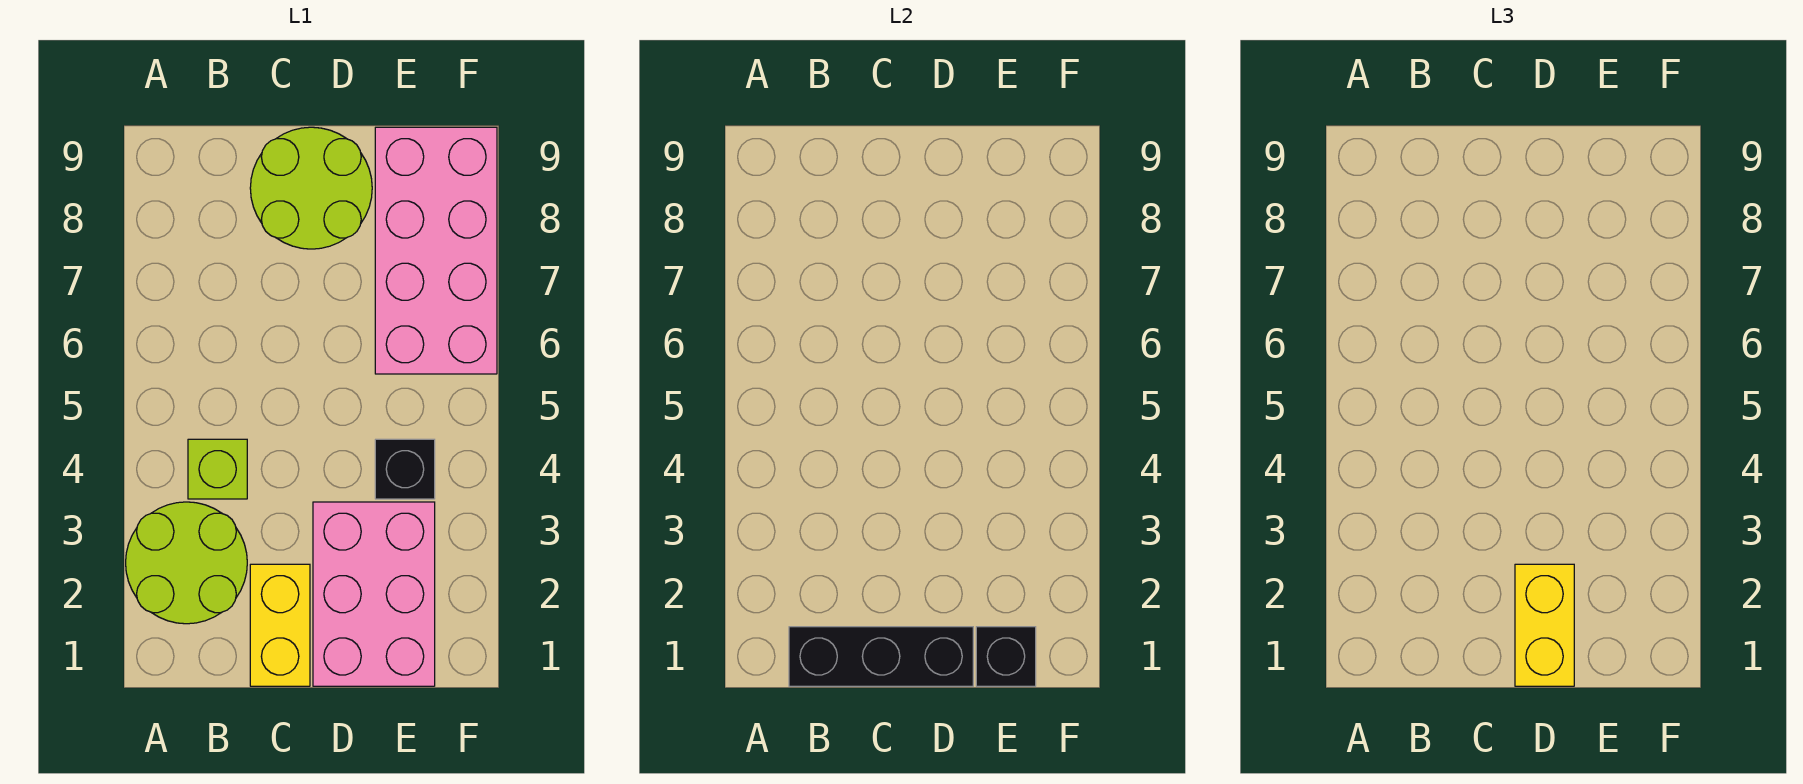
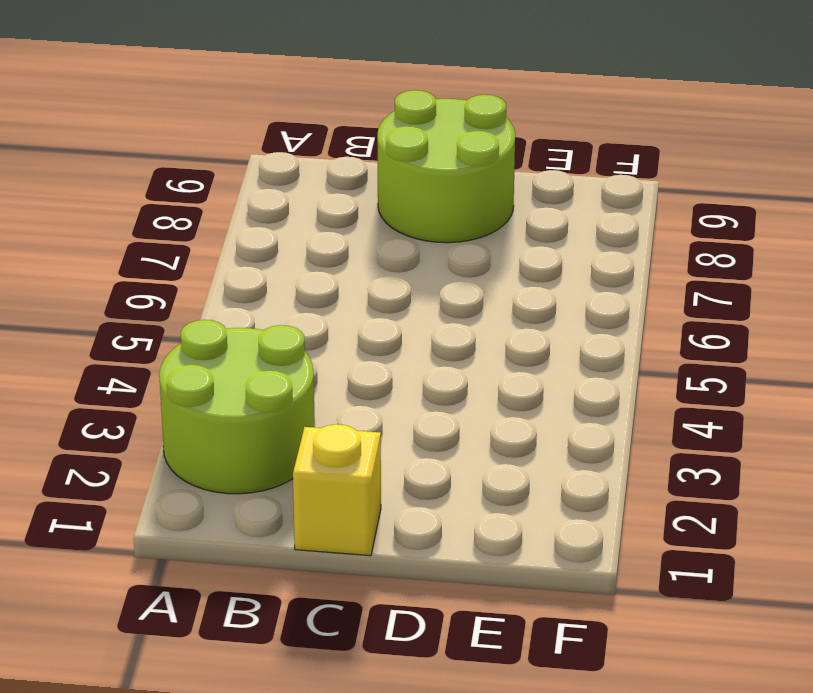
yellow brick C1 level 1 -> yellow brick C1:C2 level 1
none -> lime brick B4 level 1
none -> pink brick D1:E3 level 1

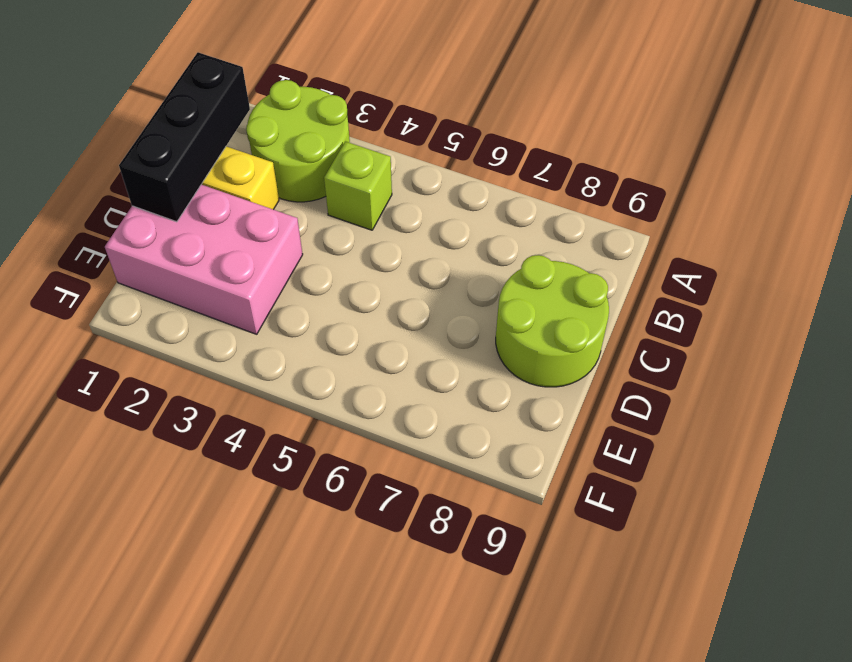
none -> black brick E4 level 1
none -> pink brick E6:F9 level 1

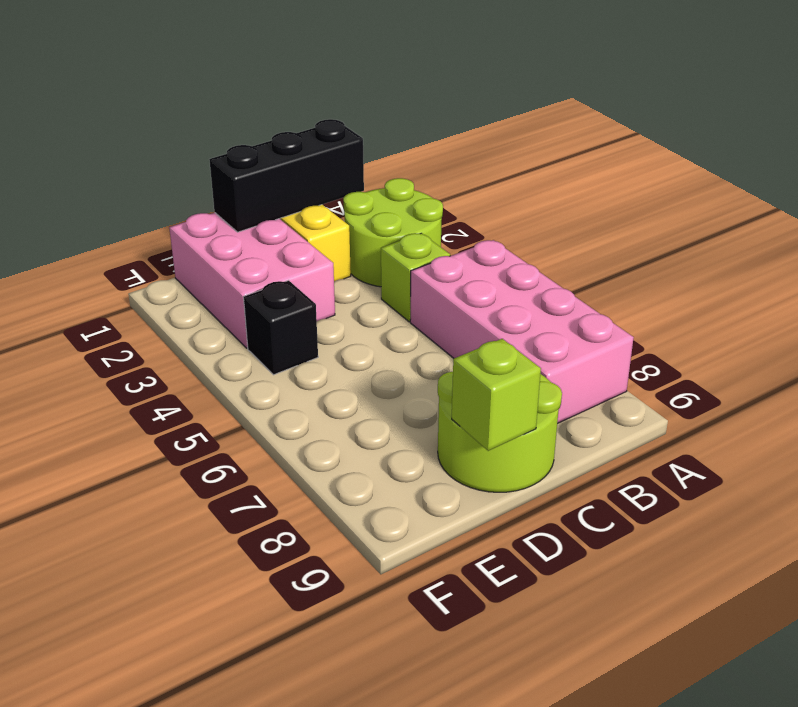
pink brick A5:B8 level 1 -> pink brick E6:F9 level 1
lime brick D9 level 2 -> none
none -> black brick E1 level 2
none -> yellow brick D1:D2 level 3

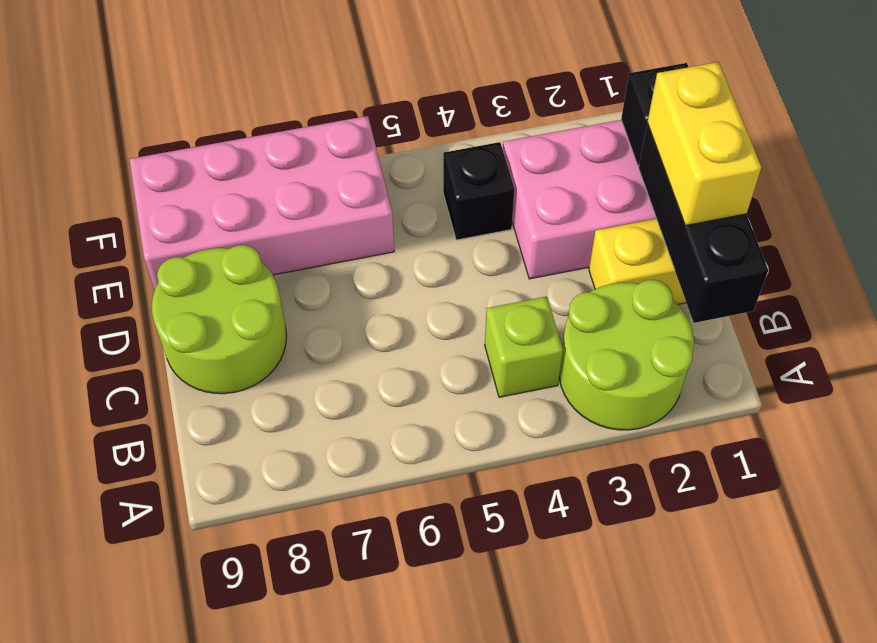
yellow brick C1:D1 level 3 -> yellow brick D1:D2 level 3

